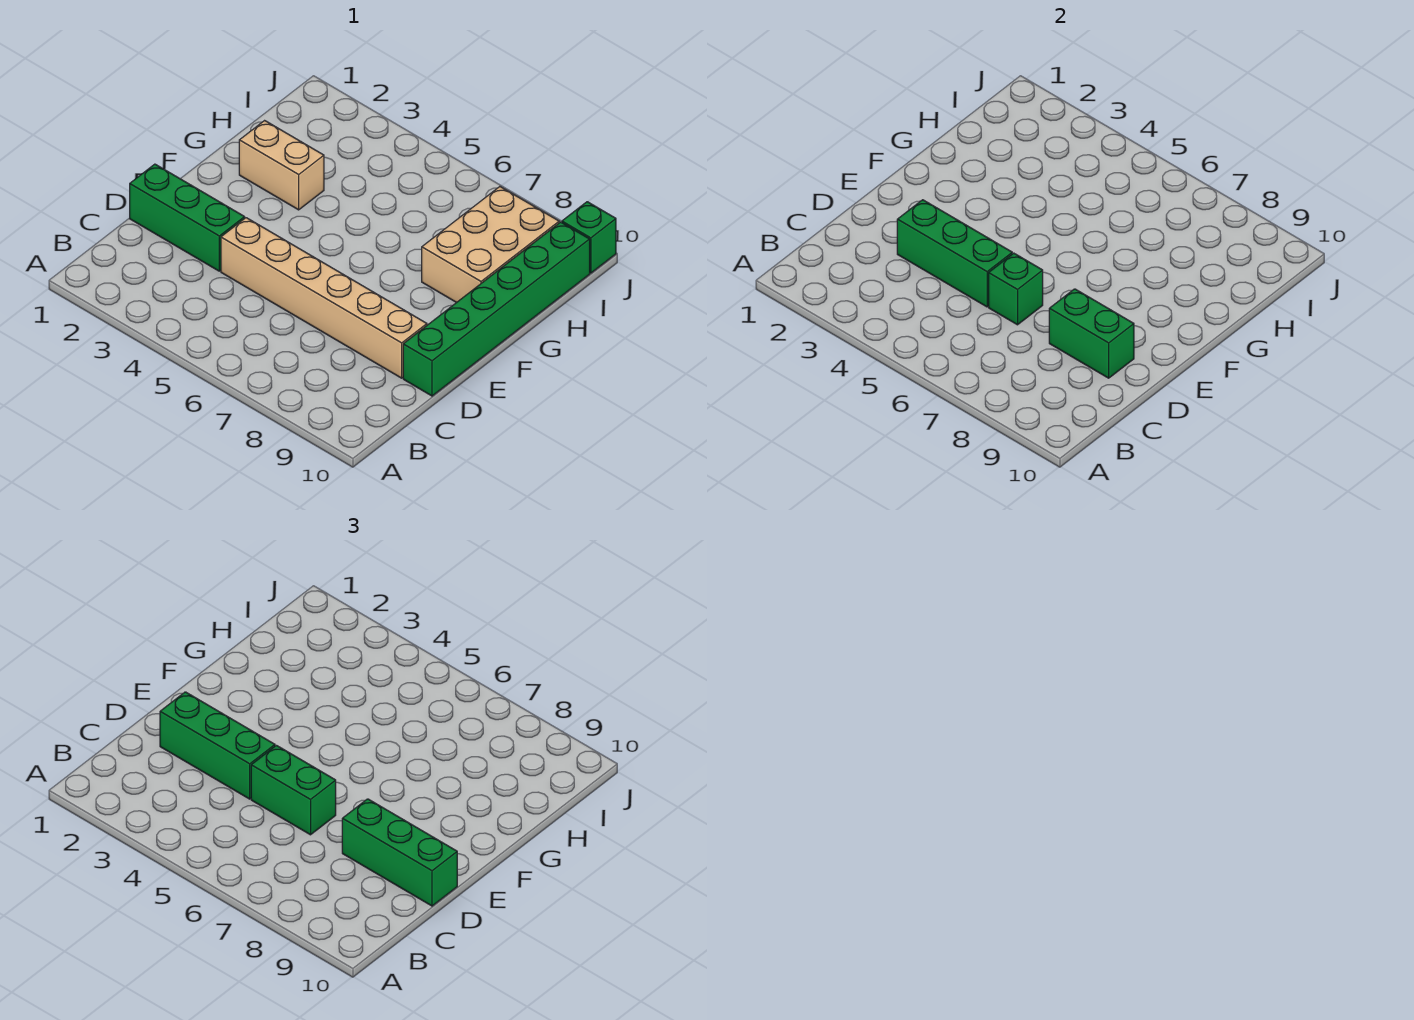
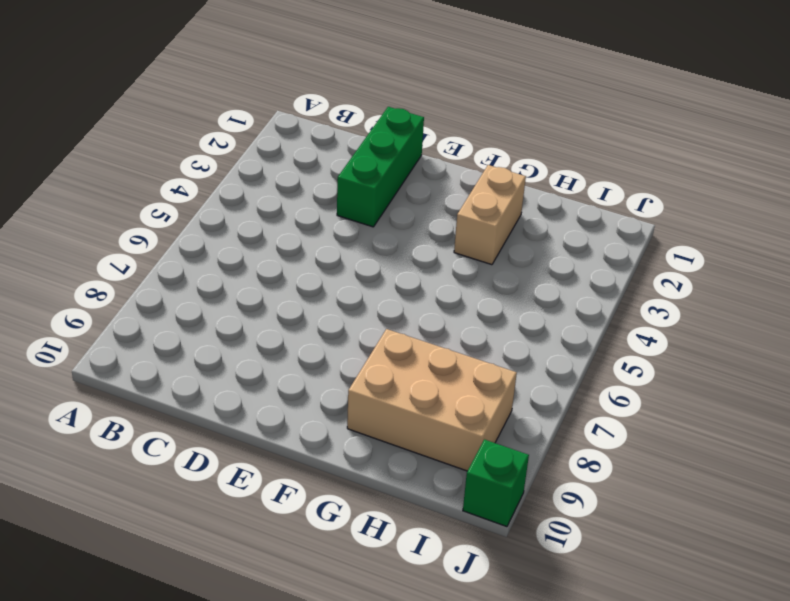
none -> tan brick D4:D9 level 1
none -> green brick D10:I10 level 1
none -> green brick D3:D5 level 2

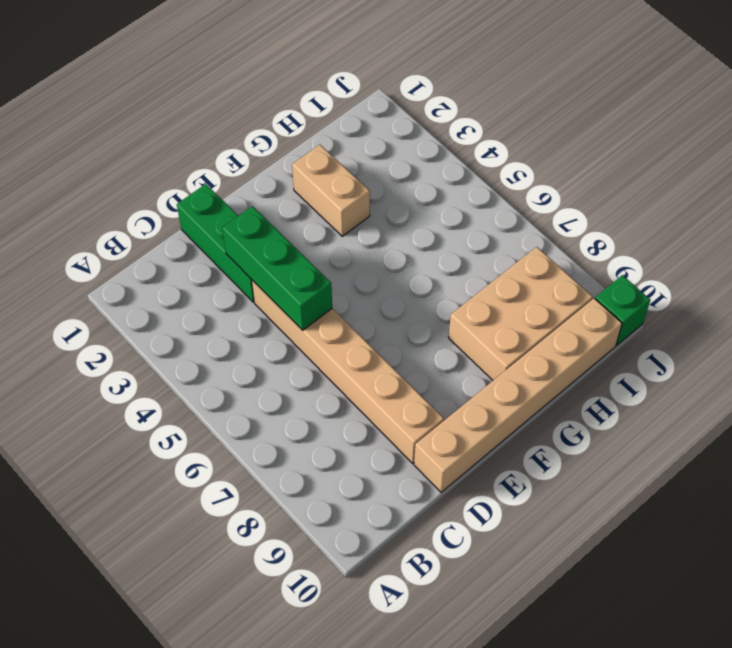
tan brick D10:I10 level 1 -> green brick D10:I10 level 1
none -> green brick D6 level 2
none -> green brick D8:D9 level 2
none -> green brick D2:D4 level 3

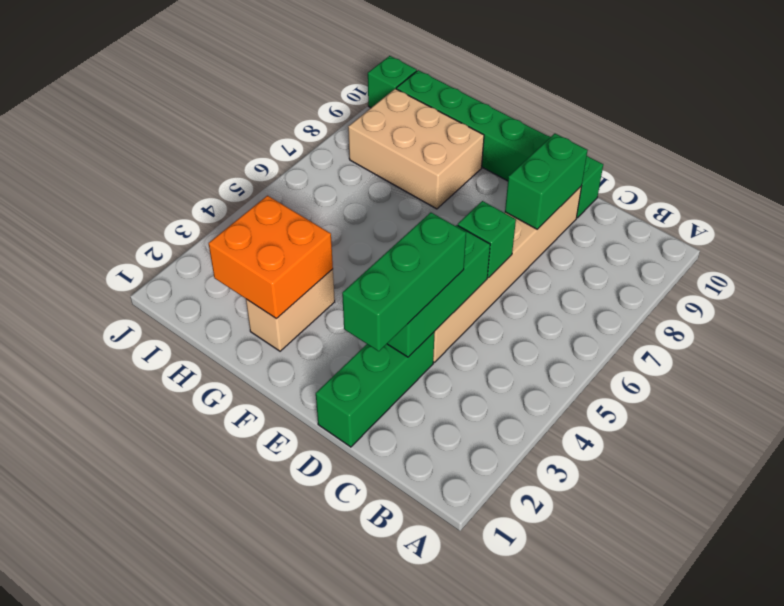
orange brick G2:H3 level 2 -> none
none -> green brick D5:D6 level 3
none -> green brick D8:D10 level 3

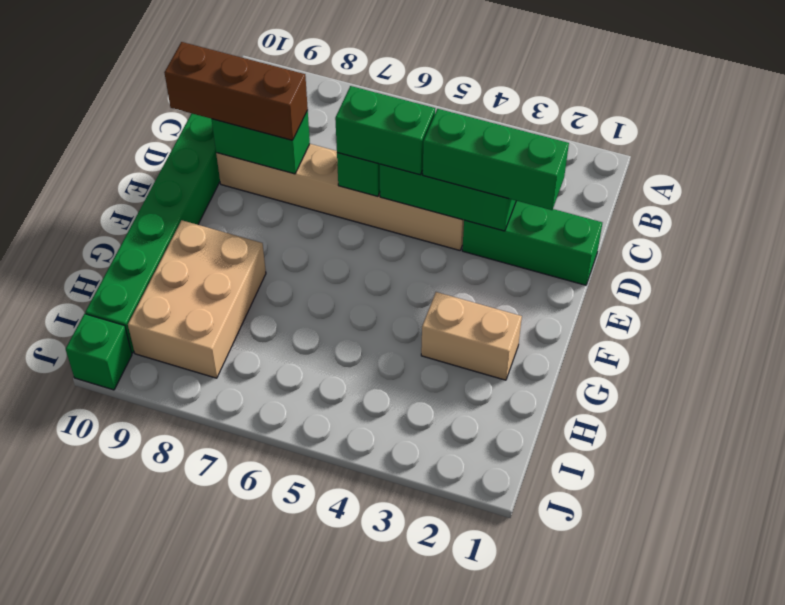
brown brick D8:D10 level 3 -> green brick D8:D10 level 3

